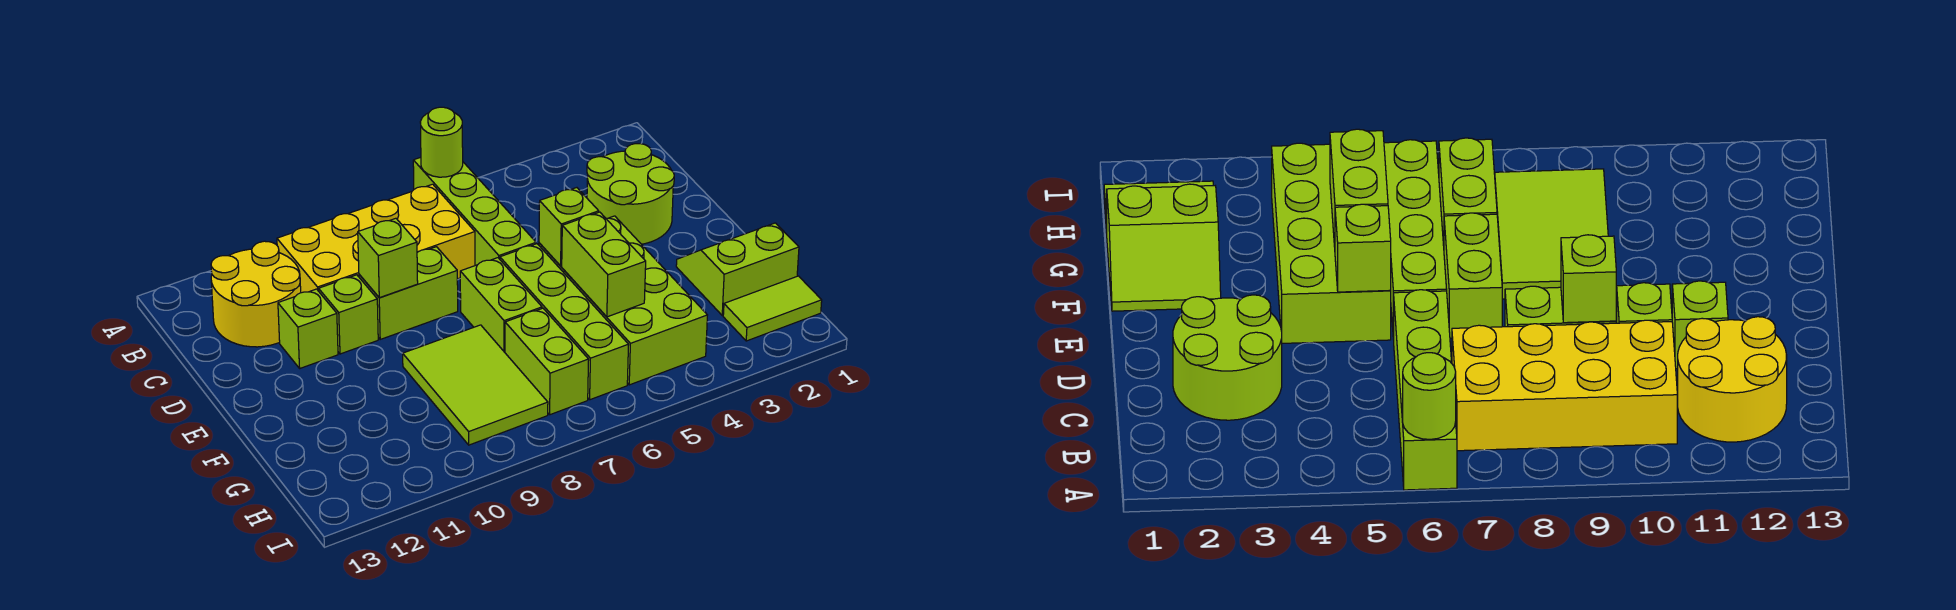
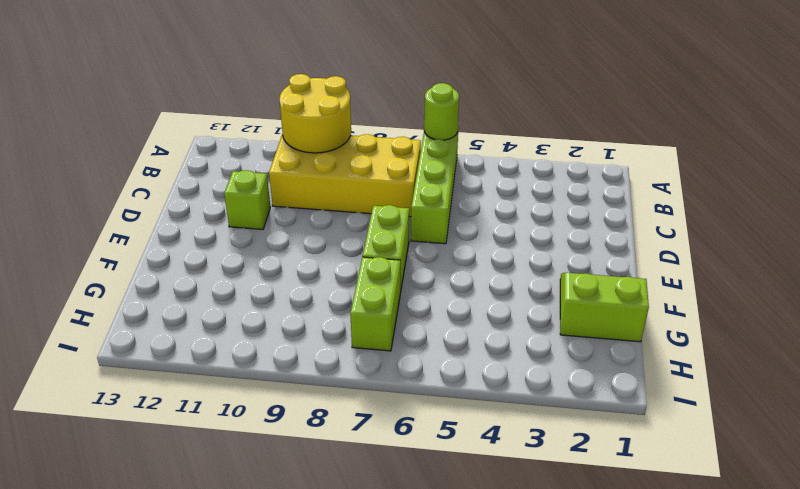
yellow round brick A9:B10 level 2 -> yellow round brick B11:C12 level 1
none -> lime round brick C2:D3 level 1
none -> lime brick D8:D9 level 1
none -> lime brick D10 level 1

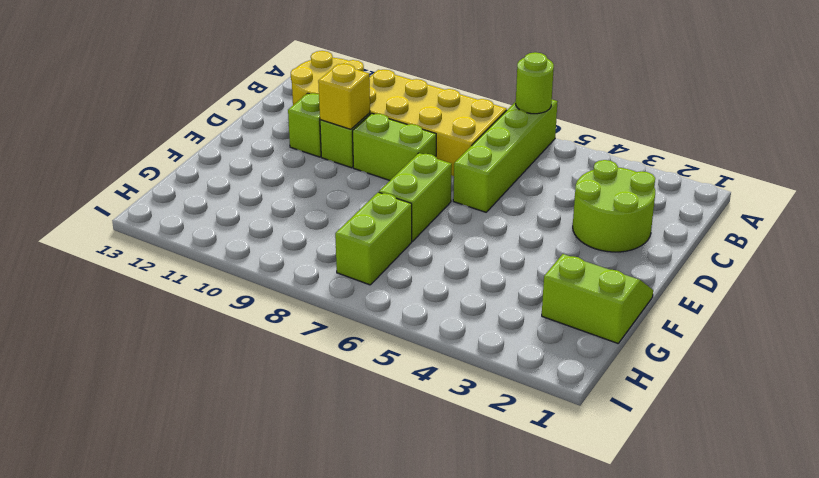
yellow brick D10 level 2 -> none
none -> lime brick E4:H5 level 1
none -> lime brick E6:H6 level 1
none -> lime tile F8:H9 level 1

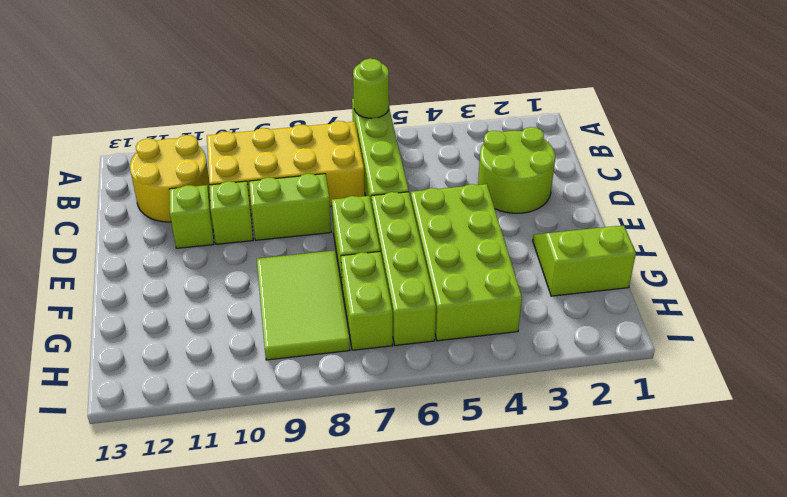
none -> lime tile H1:H2 level 1
none -> lime brick D9 level 2
none -> lime brick E5 level 2

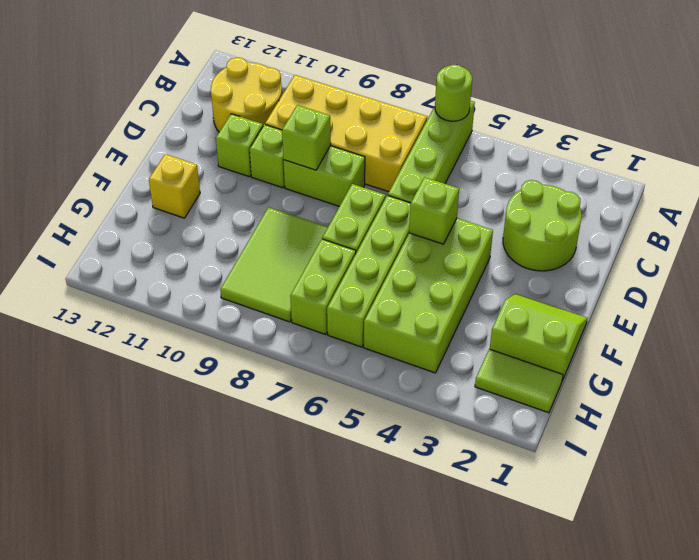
yellow brick F12 level 1 -> none
none -> lime brick F5:G5 level 2

